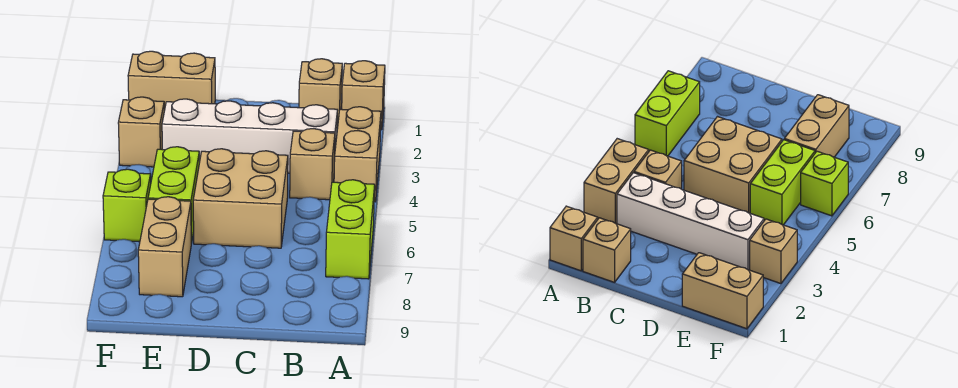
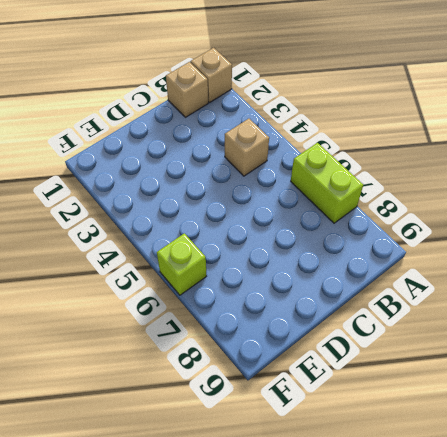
none -> tan brick A3:A4 level 1
none -> white brick B3:E3 level 1
none -> tan brick C5:D6 level 1

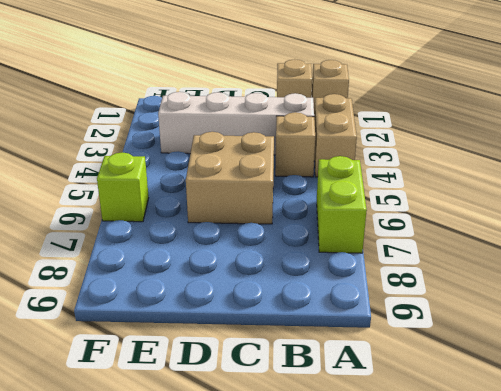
none -> tan brick E1:F1 level 1
none -> lime brick E5:E6 level 1
none -> tan brick E7:E8 level 1

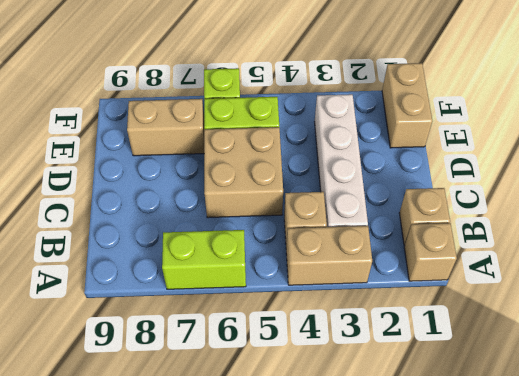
none -> tan brick F3 level 1

